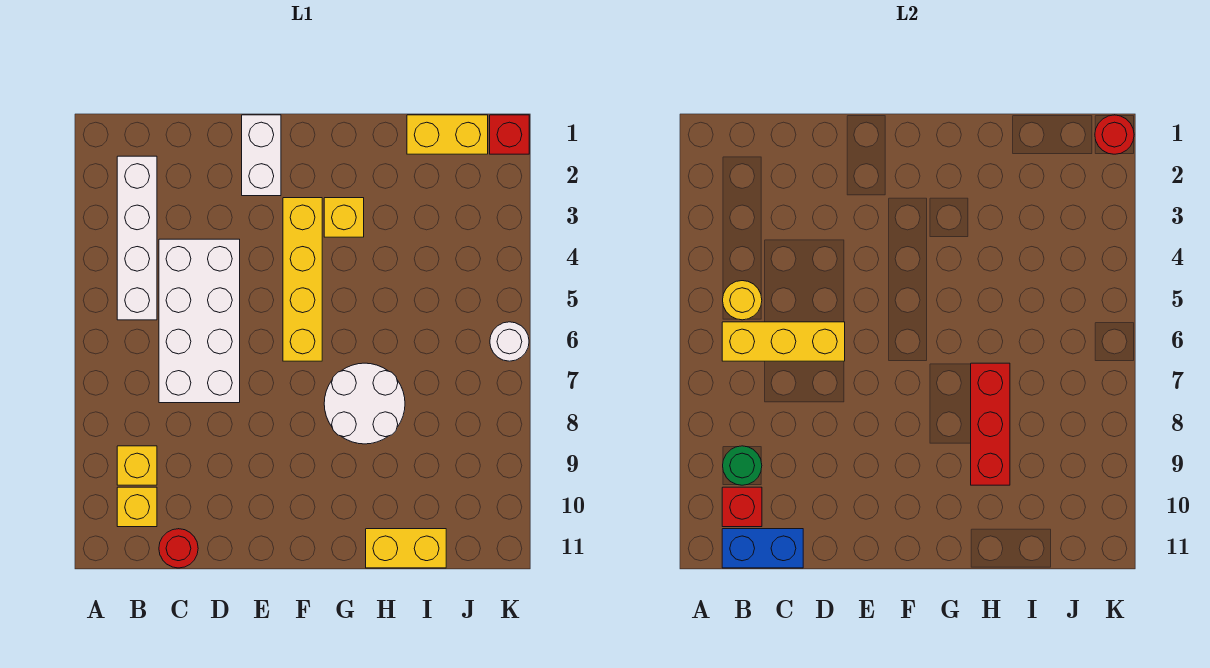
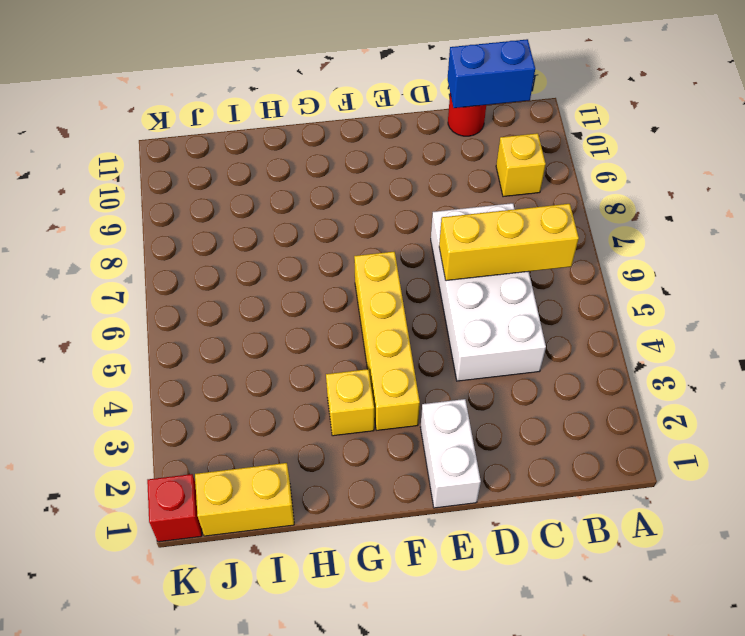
none -> white brick B2:B5 level 1
none -> yellow brick B10 level 1
none -> white round brick G7:H8 level 1

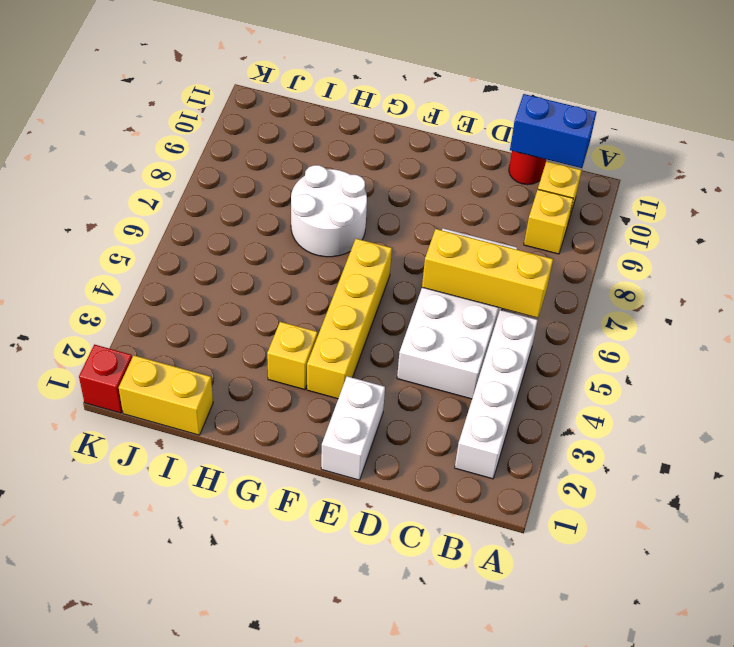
none -> yellow brick H11:I11 level 1
none -> white round brick K6 level 1
none -> yellow round brick B5 level 2

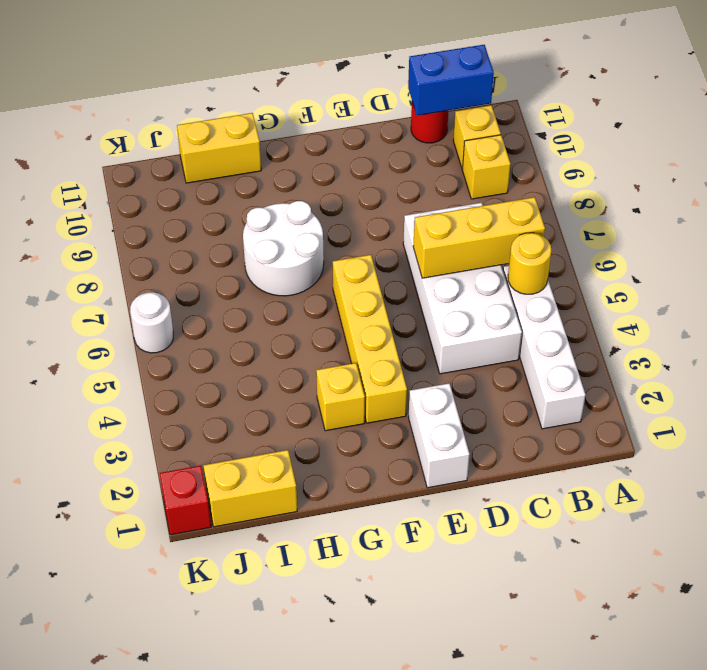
none -> green round brick B9 level 2
none -> red brick B10 level 2
none -> red brick H7:H9 level 2

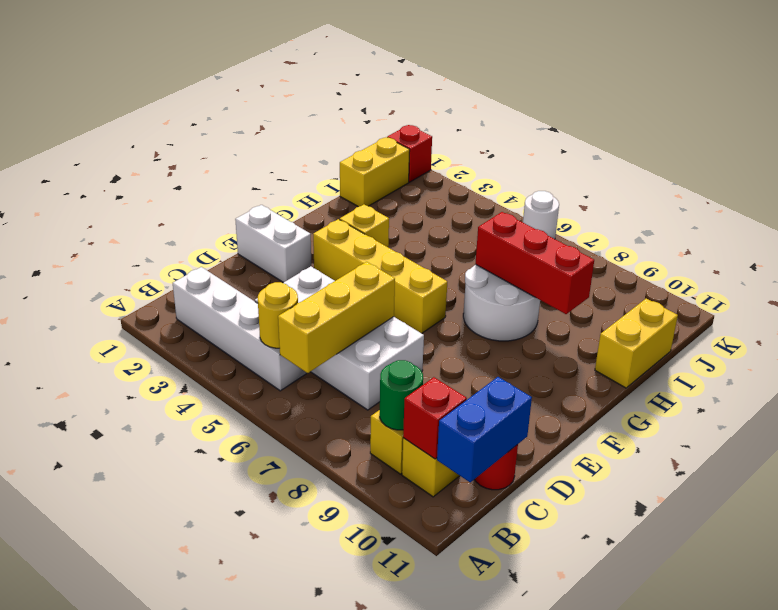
none -> red round brick K1 level 2

